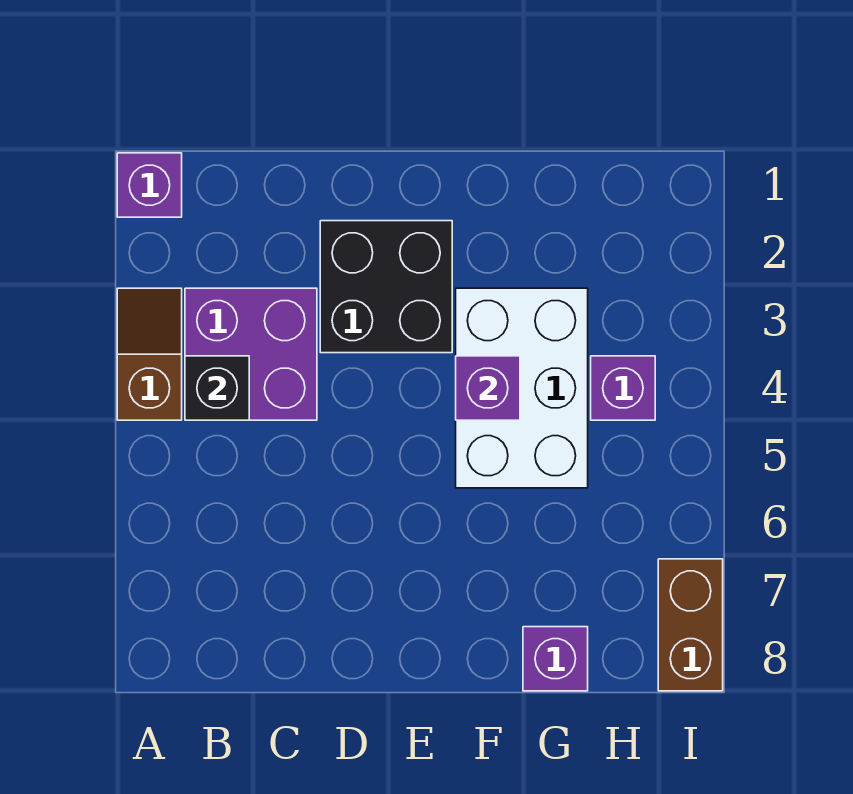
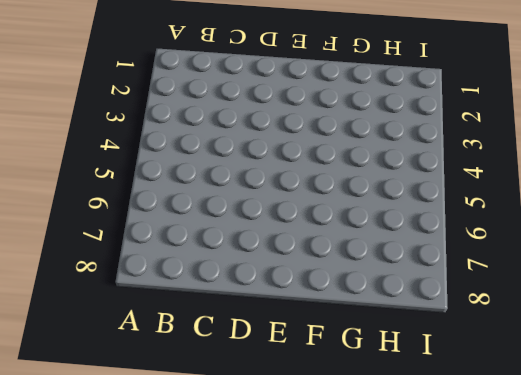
none -> purple brick A1 level 1
none -> brown slope A3:A4 level 1 top 4

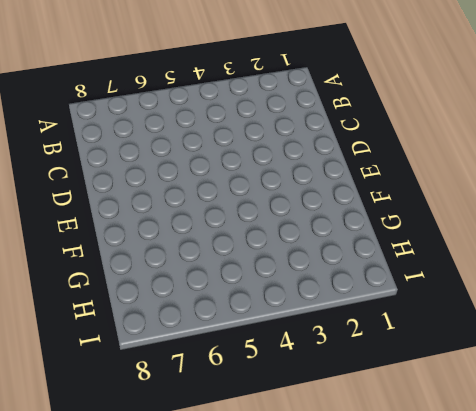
none -> purple brick A1 level 1
none -> brown slope A3:A4 level 1 top 4

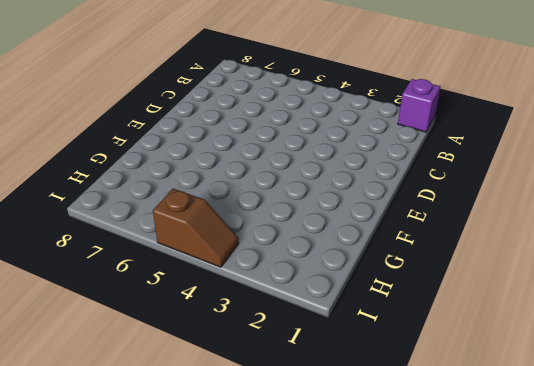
brown slope I4:I5 level 1 top 5 -> brown slope A3:A4 level 1 top 4
none -> purple brick B3:C4 level 1
none -> black brick D2:E3 level 1

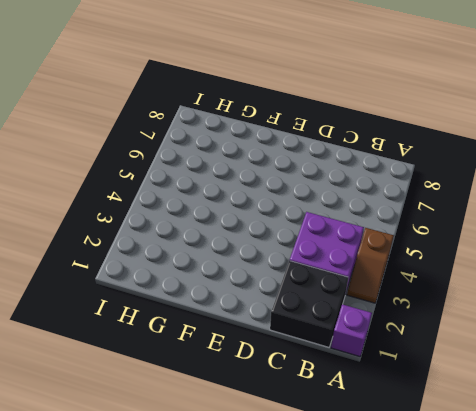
black brick B1:C2 level 1 -> black brick D2:E3 level 1
none -> white brick F3:G5 level 1
none -> purple brick G8 level 1

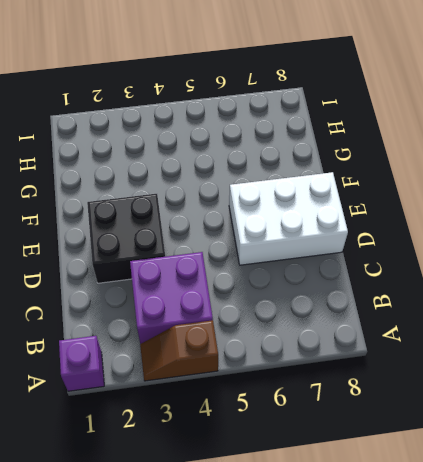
white brick D6:E8 level 1 -> white brick F3:G5 level 1
none -> purple brick G8 level 1
none -> purple brick H4 level 1

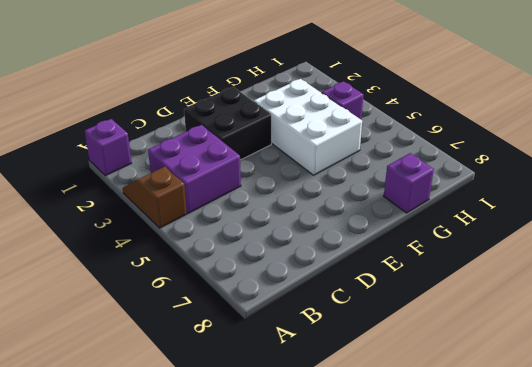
none -> brown brick I7:I8 level 1
none -> black brick B4 level 2

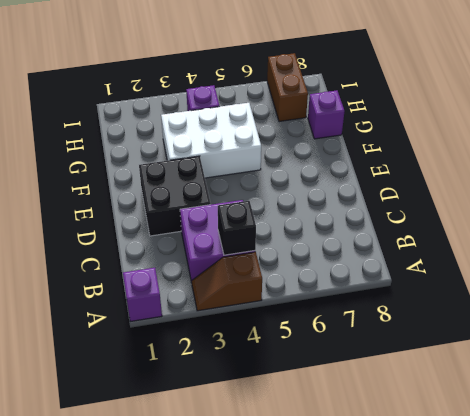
brown brick H7:I7 level 1 -> brown brick I7:I8 level 1
none -> purple brick F4 level 2

